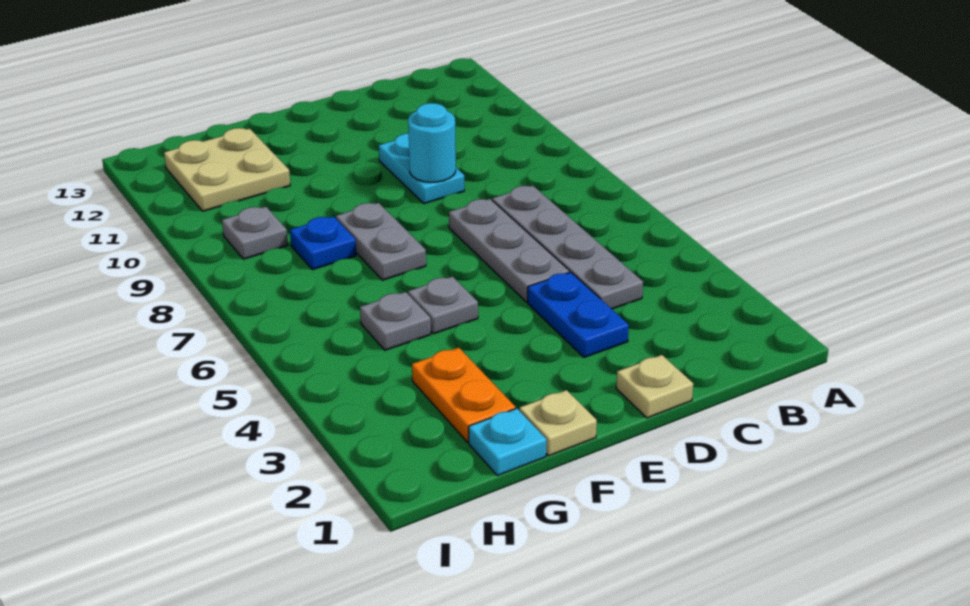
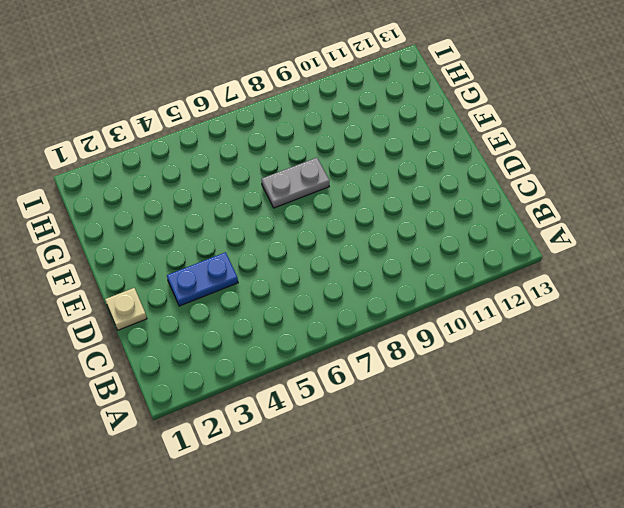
none -> grey plate C4:C7 level 1
none -> grey plate D5:D7 level 1
none -> cyan plate D9:D10 level 1

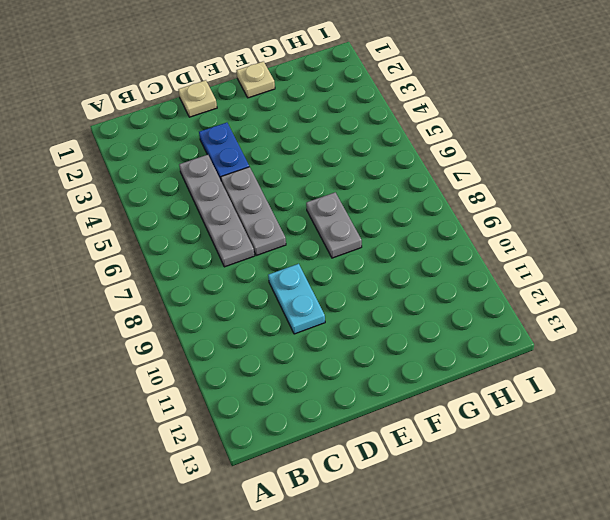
none -> grey plate F5 level 1
none -> cyan plate G1 level 1
none -> orange plate G2:G3 level 1

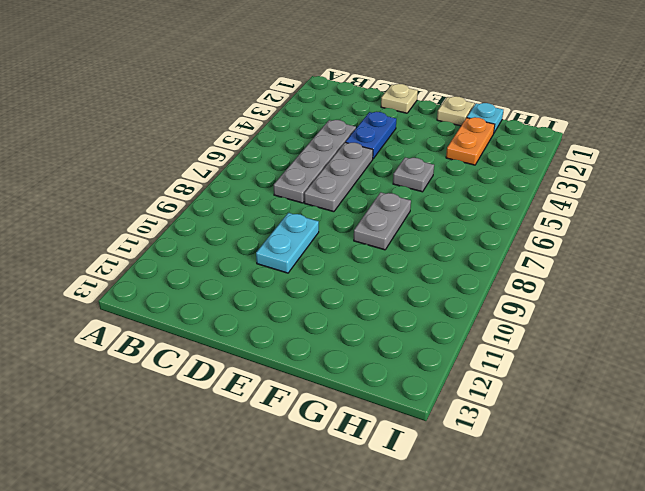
none -> grey plate G5 level 1
none -> blue plate G8 level 1
none -> tan plate G11:H12 level 1

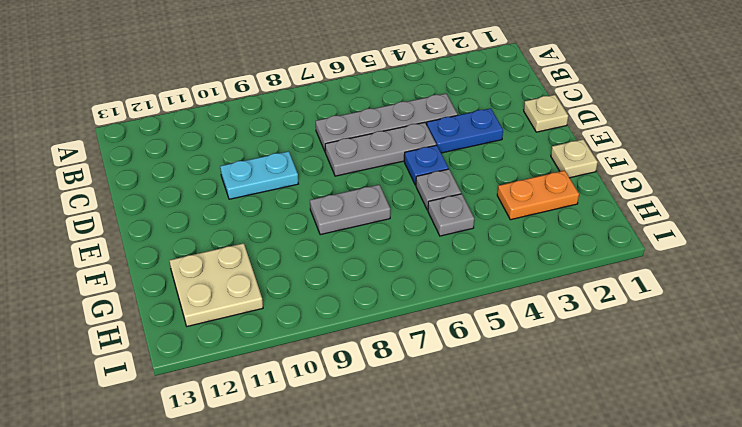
blue plate E5 level 1 -> blue plate G8 level 1
none -> cyan plate G1 level 1
none -> grey plate H9 level 1
none -> cyan round brick D9 level 2

